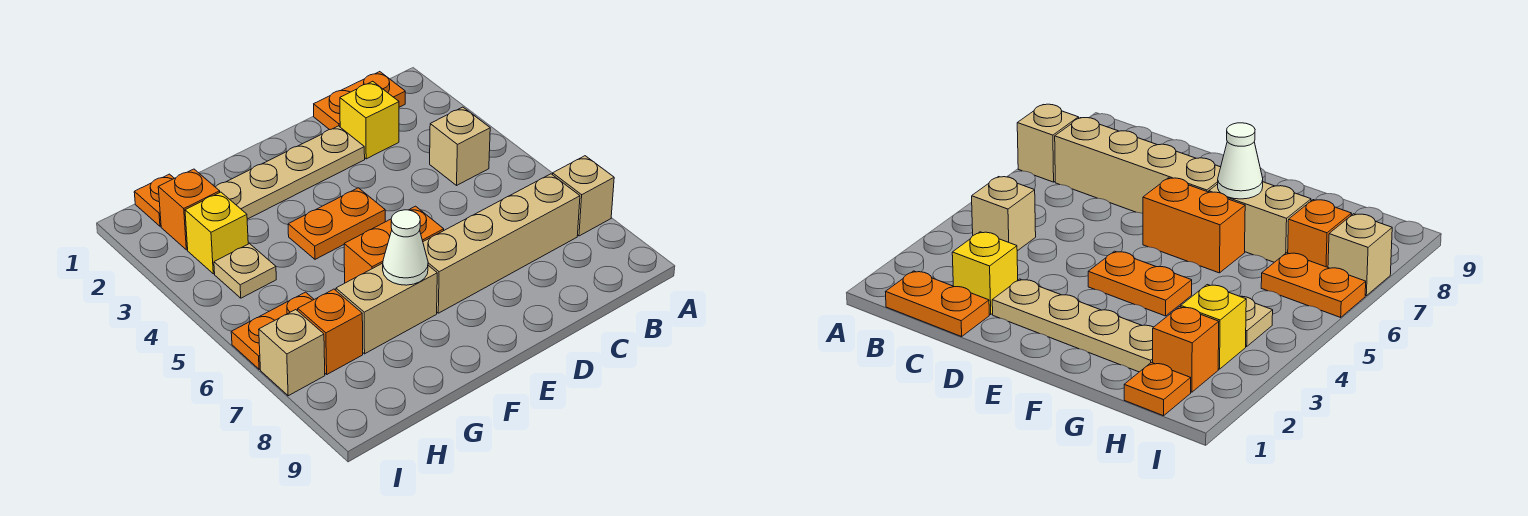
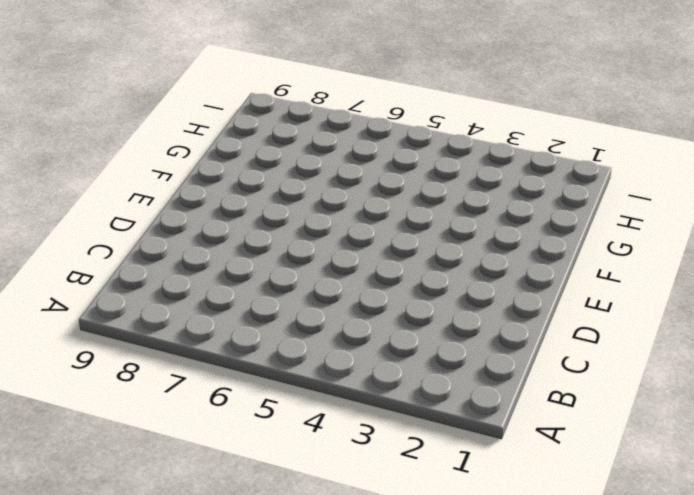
none -> tan brick A7 level 1
none -> orange plate B1:C1 level 1
none -> tan brick B4 level 1

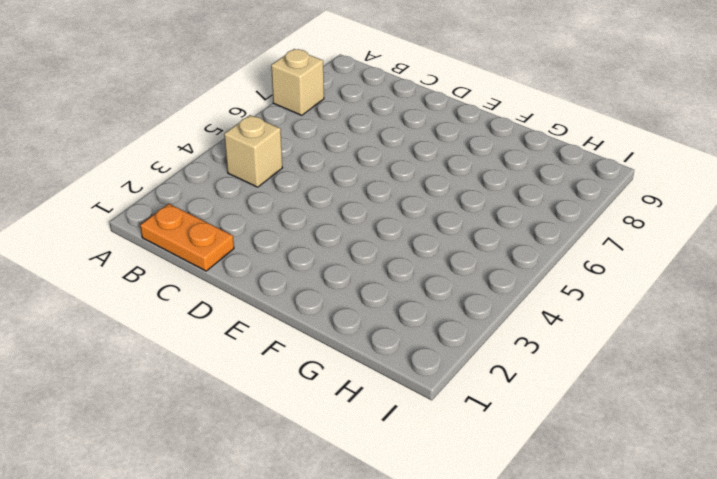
none -> tan brick B7:E7 level 1
none -> yellow brick C2 level 1
none -> tan plate D2:G2 level 1

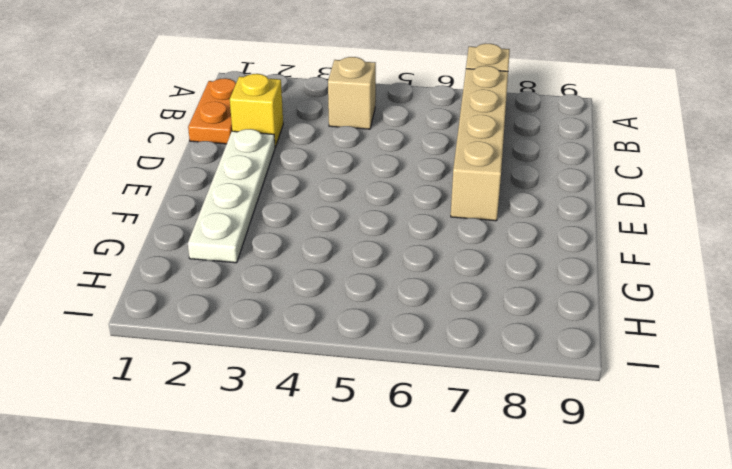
white plate D2:G2 level 1 -> tan plate D2:G2 level 1
none -> orange plate E4:F4 level 1
none -> orange brick E6:F6 level 1
none -> tan brick F7:G7 level 1

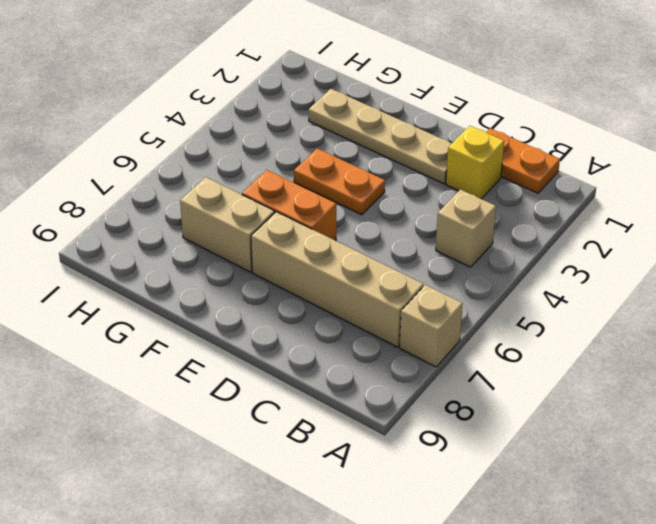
none -> orange plate H1 level 1
none -> orange brick H2 level 1
none -> yellow brick H3 level 1

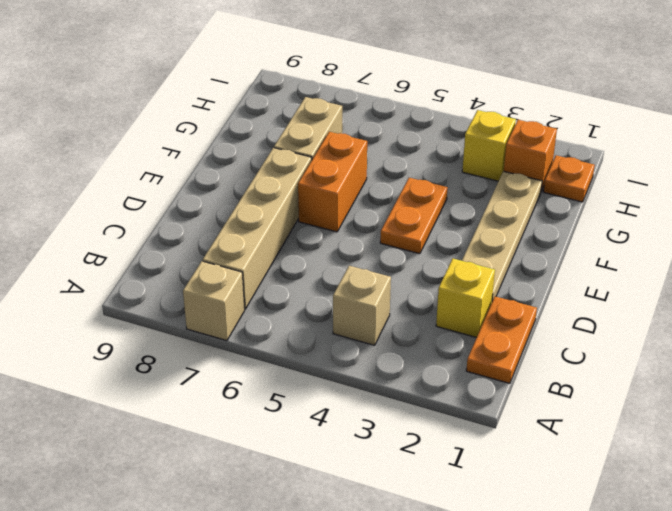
none -> tan plate H4 level 1
none -> orange plate H6:I6 level 1
none -> orange brick H7 level 1

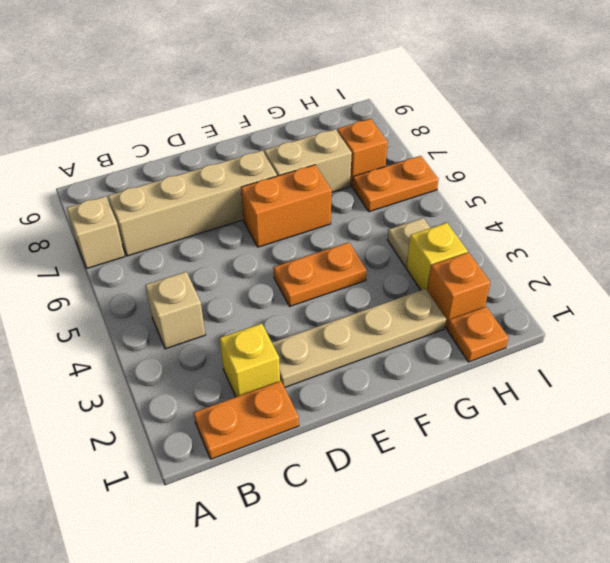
none -> tan brick I7 level 1
none -> white cone F7 level 2

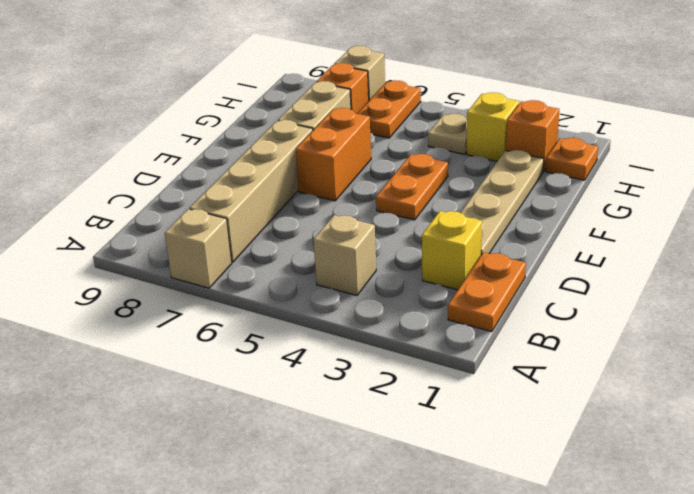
none -> white cone F7 level 2

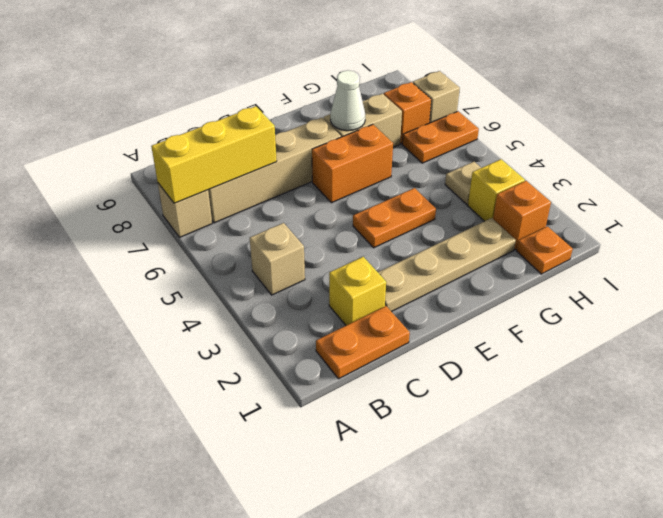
yellow brick A7:C7 level 2 -> none

